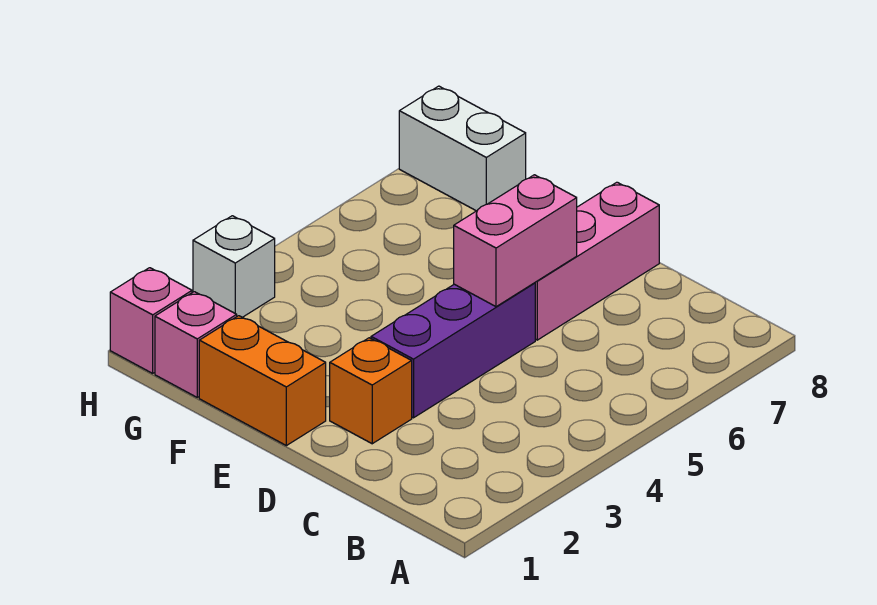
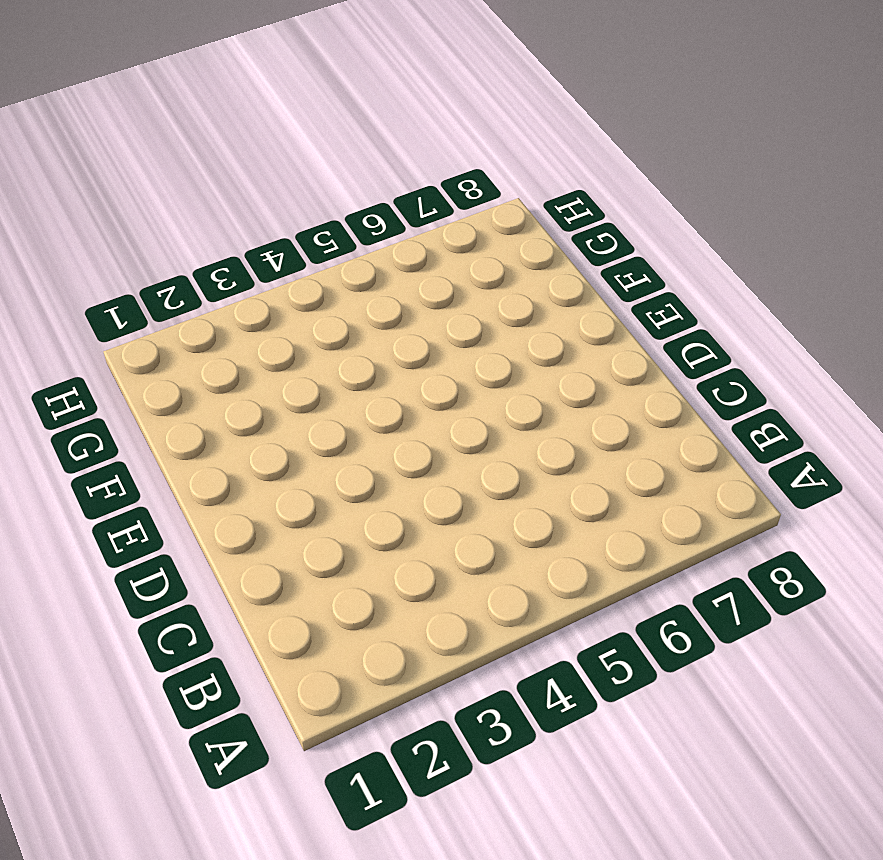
none -> orange brick D2 level 1
none -> purple brick D3:D5 level 1

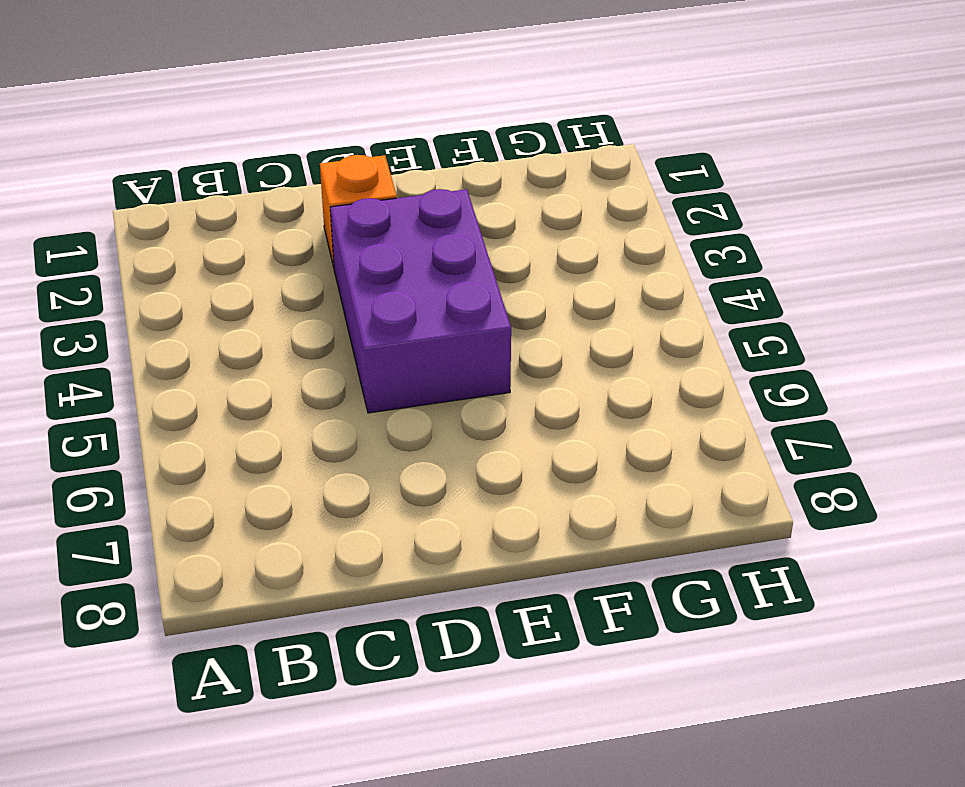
purple brick D3:E5 level 1 -> purple brick D3:D5 level 1
none -> pink brick D6:D8 level 1
none -> orange brick E1:F1 level 1

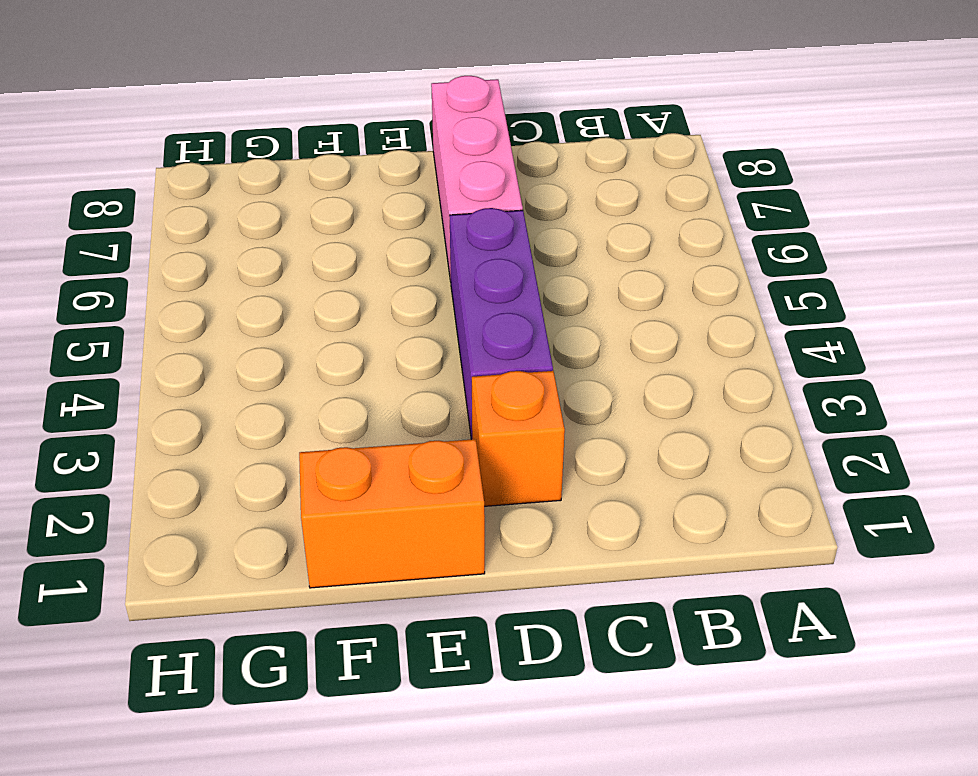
none -> pink brick G1 level 1
none -> white brick G8:H8 level 1

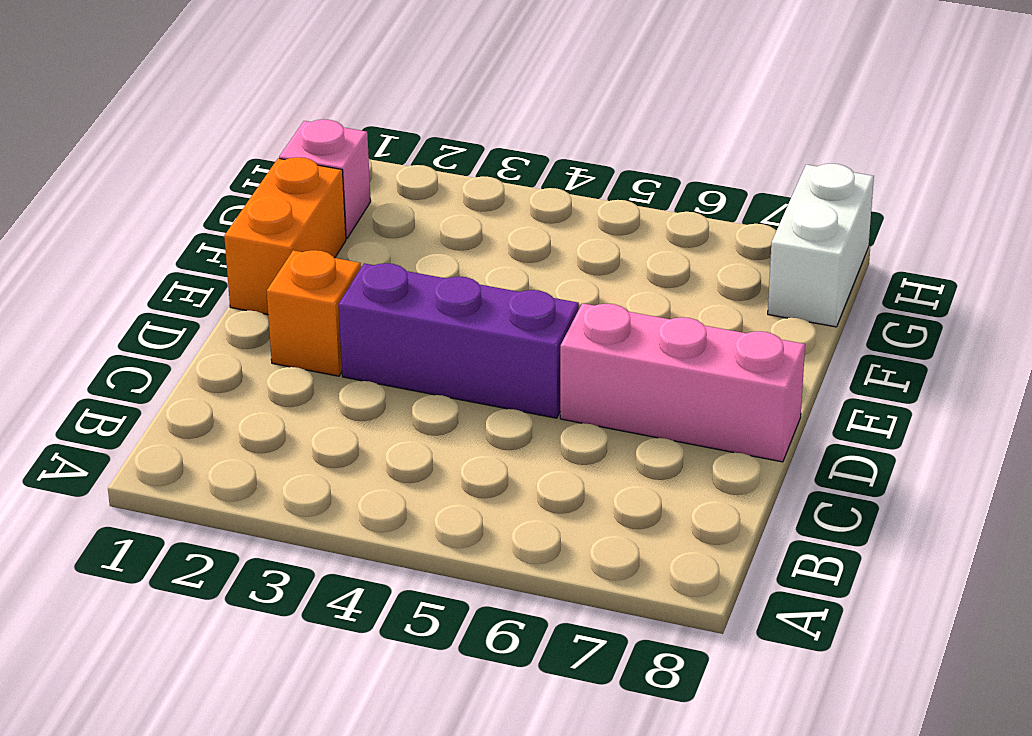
none -> pink brick H1 level 1
none -> white brick H3 level 1

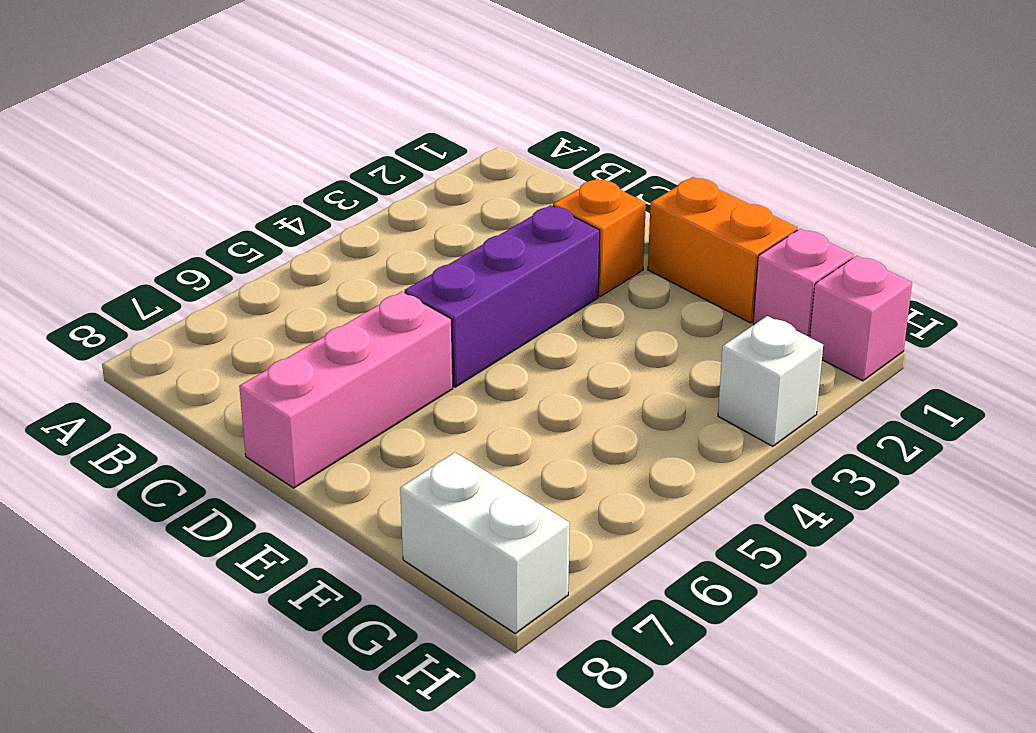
none -> pink brick D5:D6 level 2

